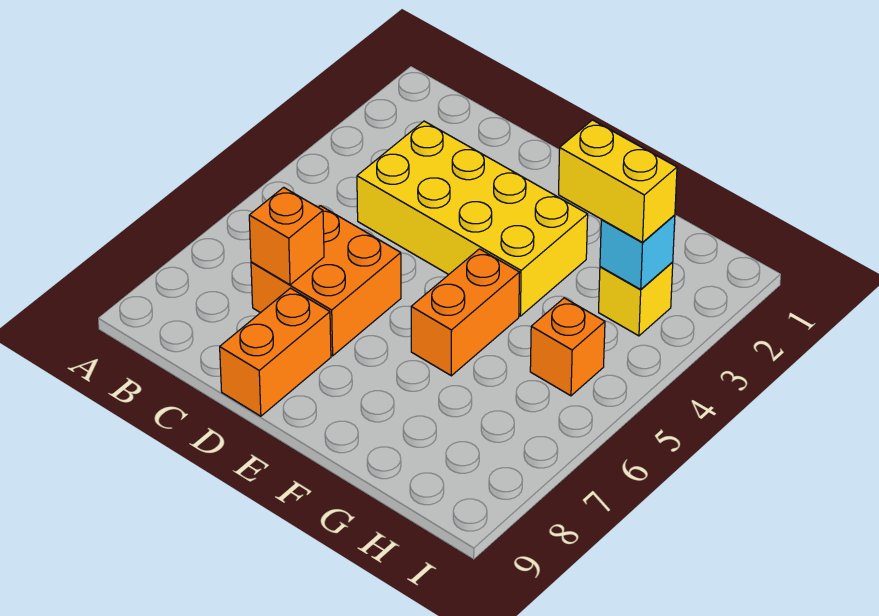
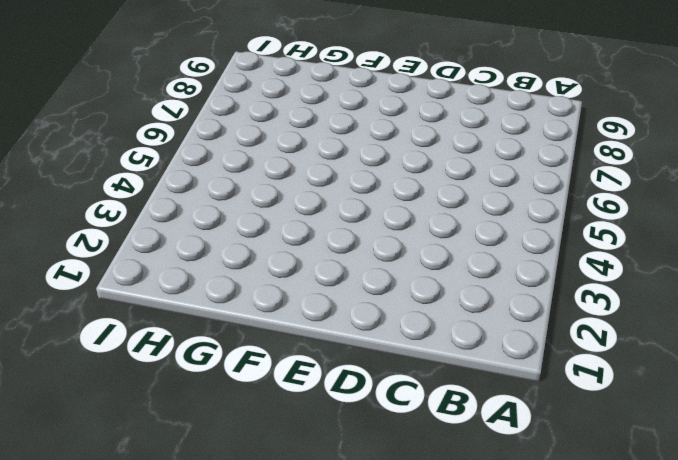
none -> yellow brick C3:F4 level 1
none -> orange brick C6:D7 level 1

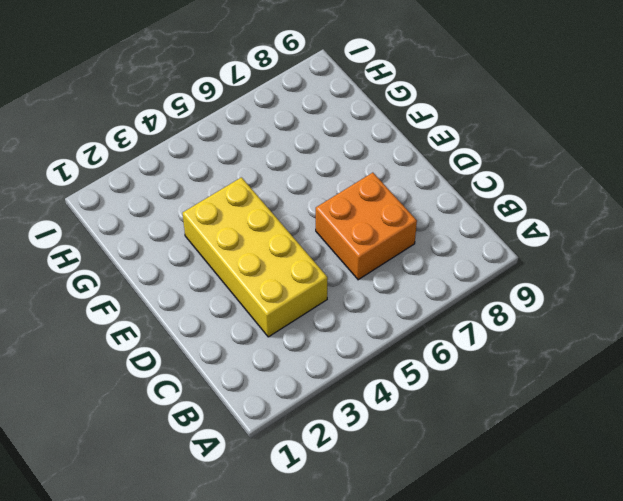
none -> orange brick D8:D9 level 1
none -> orange brick F5:F6 level 1

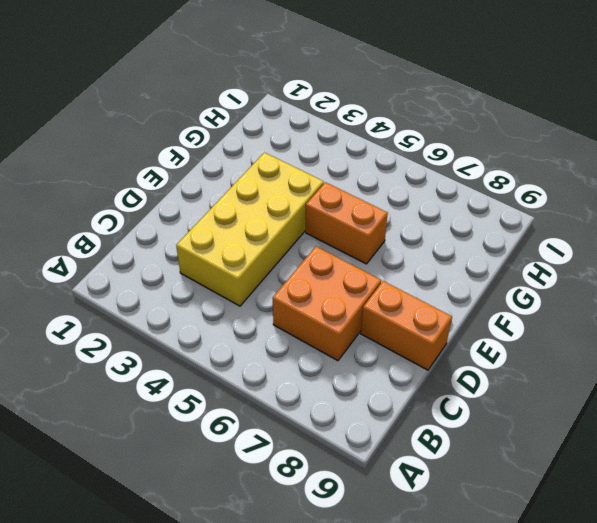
none -> yellow brick H3 level 1
none -> orange brick H5 level 1

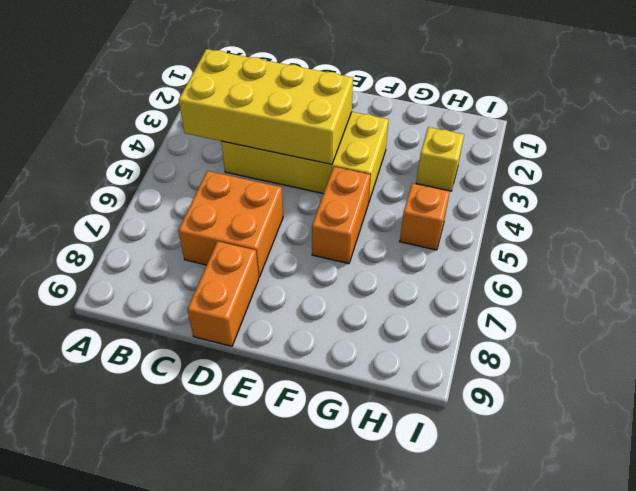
yellow brick B3:E4 level 2 -> none
none -> orange brick C7 level 2
none -> cyan brick H3 level 2

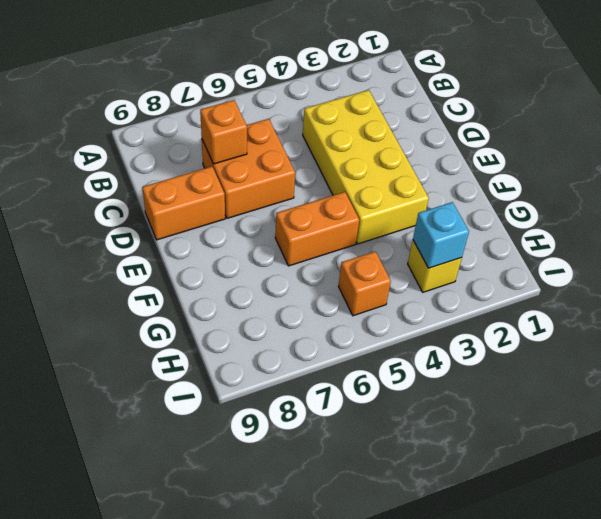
none -> yellow brick G3:H3 level 3

